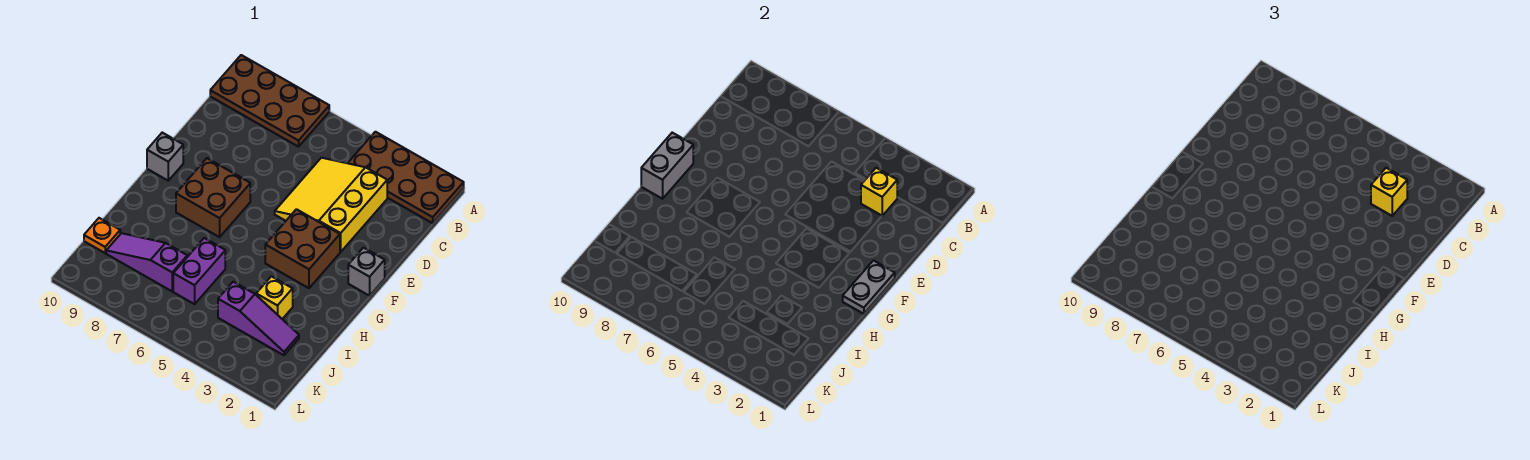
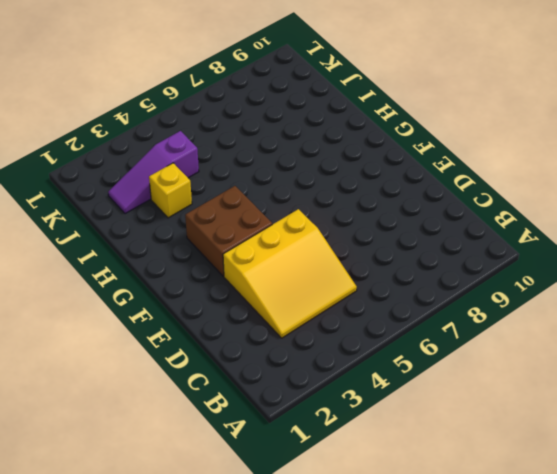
yellow slope C3:E5 level 1 top E -> yellow slope C3:E5 level 1 top 3
none -> brown plate A1:B4 level 1
none -> brown plate A7:B10 level 1
none -> grey brick F1 level 1

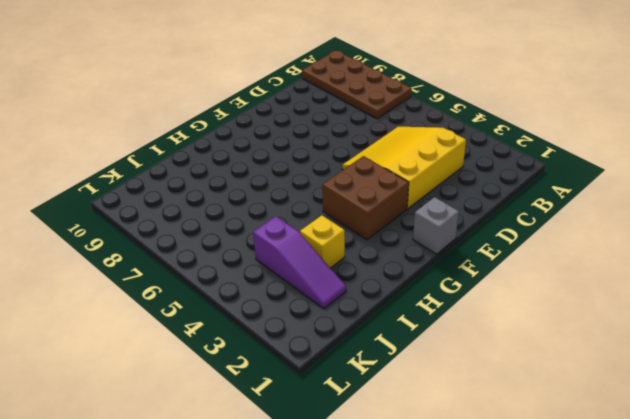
none -> brown plate A1:B4 level 1
none -> brown brick F7:G8 level 1
none -> grey brick F10 level 1

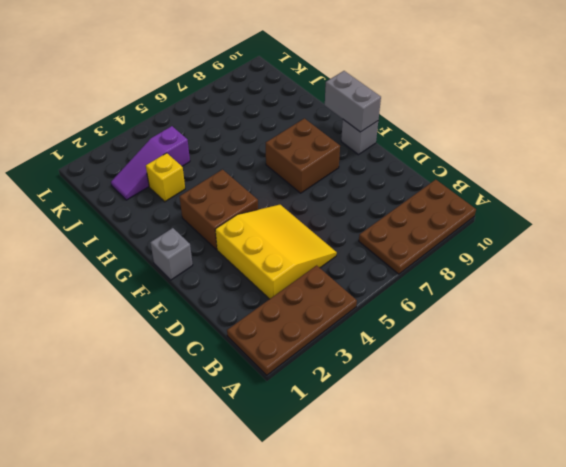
none -> purple brick I6:J6 level 1
none -> purple slope J7:J9 level 1 top 7
none -> orange plate J10 level 1

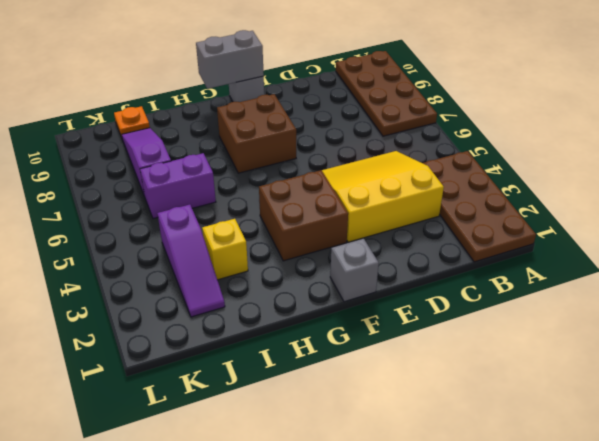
none -> yellow brick C3 level 2
none -> grey plate F1:G1 level 2
none -> yellow brick C3 level 3

